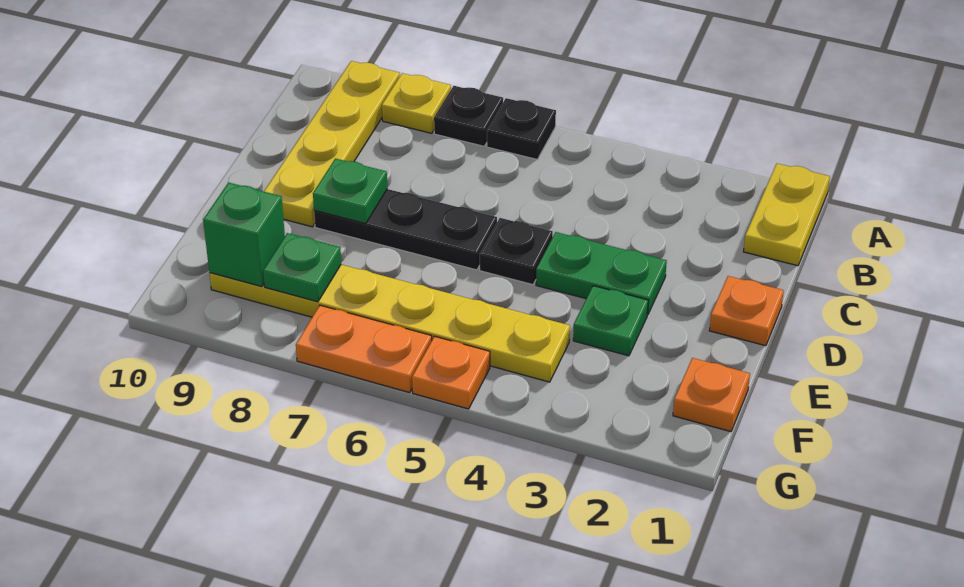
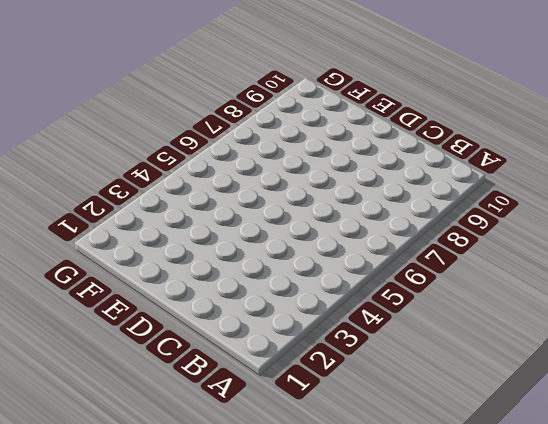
none -> yellow plate A1:B1 level 1
none -> black plate A6 level 1
none -> black plate A7 level 1

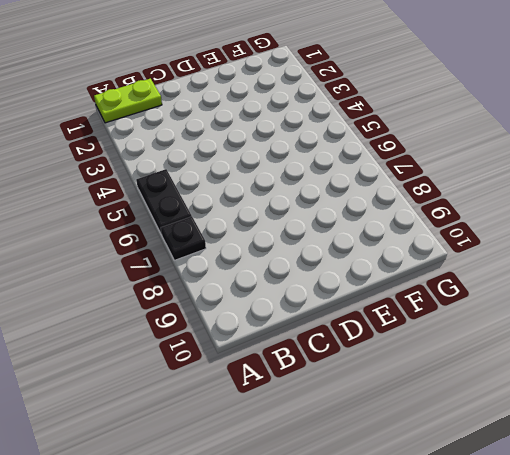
lime plate A1:B1 level 1 -> yellow plate A1:B1 level 1
black plate A5:A6 level 1 -> black plate A6 level 1
none -> yellow plate A8 level 1
none -> yellow plate A9:D9 level 1
none -> orange plate D1 level 1

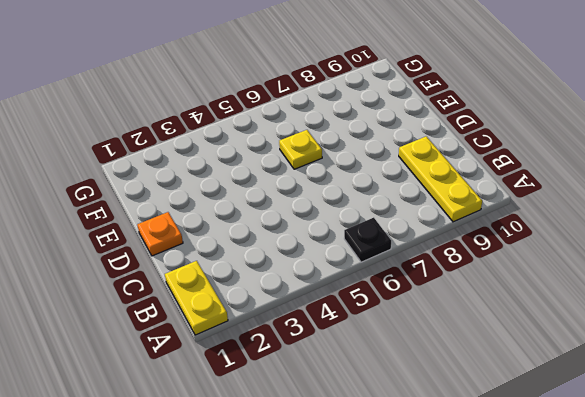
yellow plate A9:C9 level 1 -> yellow plate A9:D9 level 1
yellow plate E6 level 1 -> yellow plate A8 level 1
none -> black plate A7 level 1
none -> green plate D3:D4 level 1
none -> black plate D5 level 1

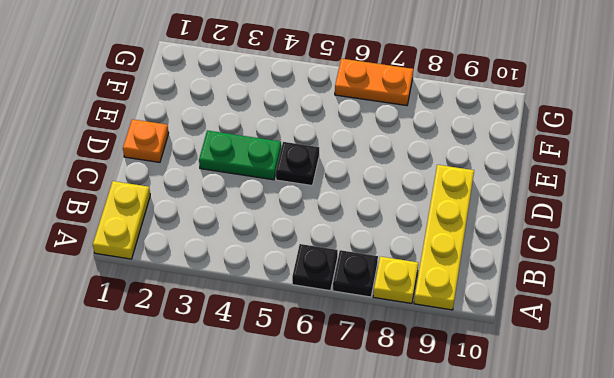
none -> black plate D6:D8 level 1
none -> green plate E3 level 1
none -> orange plate F1 level 1

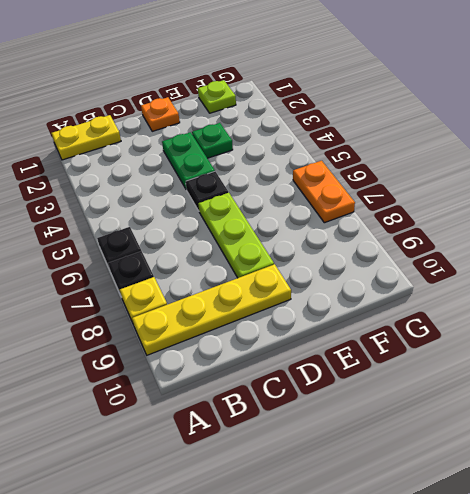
lime plate D6:D8 level 1 -> black plate D6:D8 level 1
lime plate F1 level 1 -> orange plate F1 level 1
none -> yellow plate F4:F9 level 1
none -> orange plate G5 level 1
none -> green plate D8 level 2

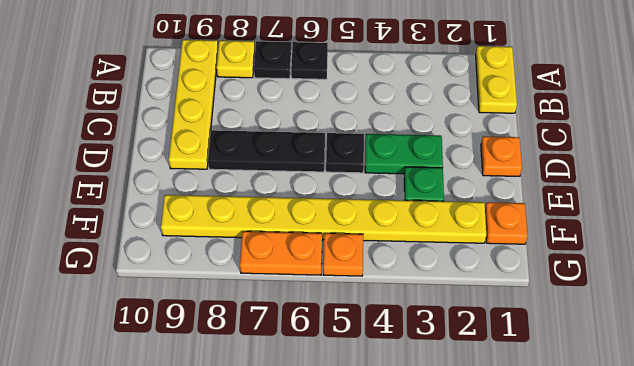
yellow plate F2:F9 level 1 -> yellow plate F4:F9 level 1
none -> green plate D8 level 2
none -> green plate F8 level 2
none -> green brick F9 level 2

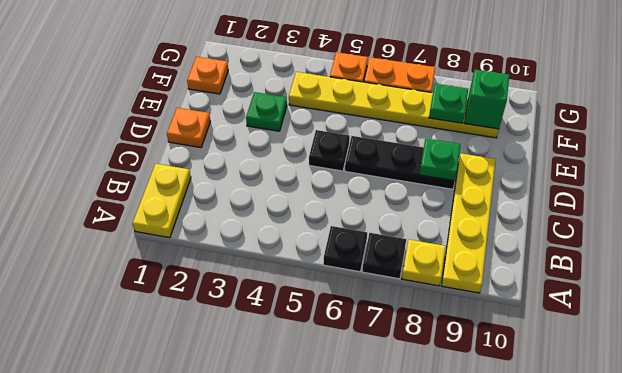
none -> green plate D3:D4 level 1

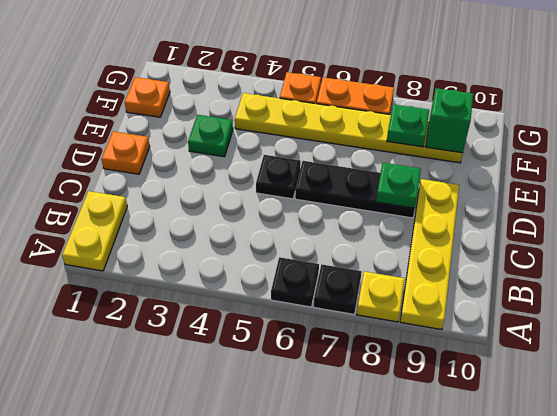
none -> green plate D3:D4 level 1

